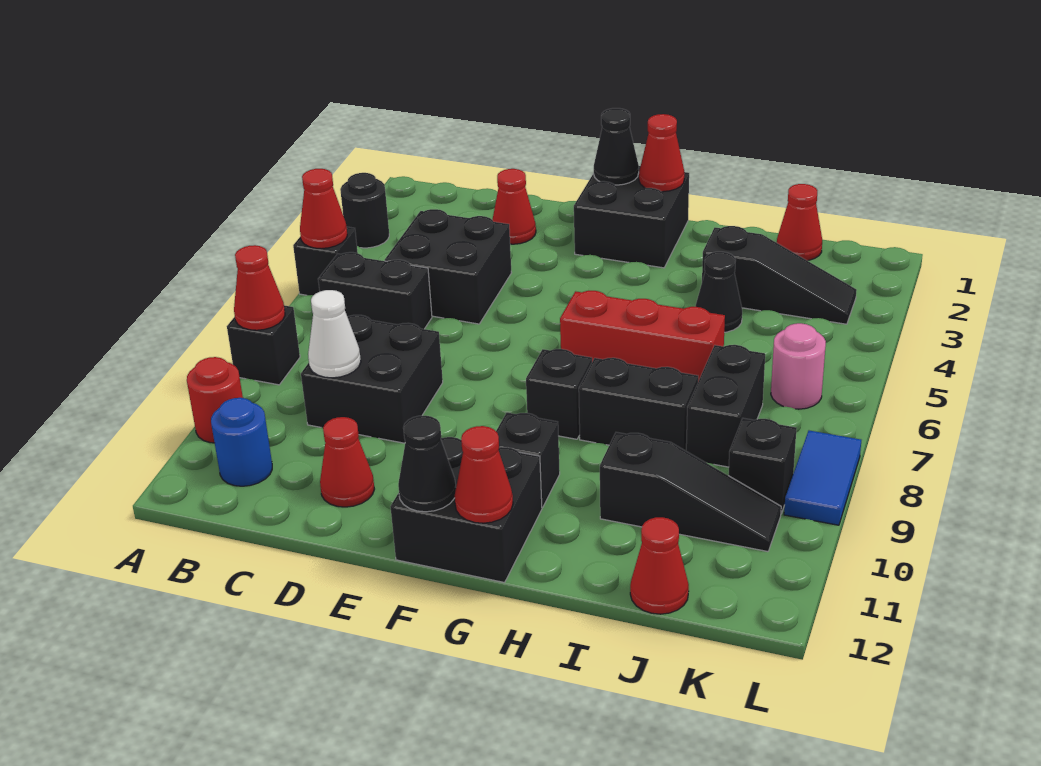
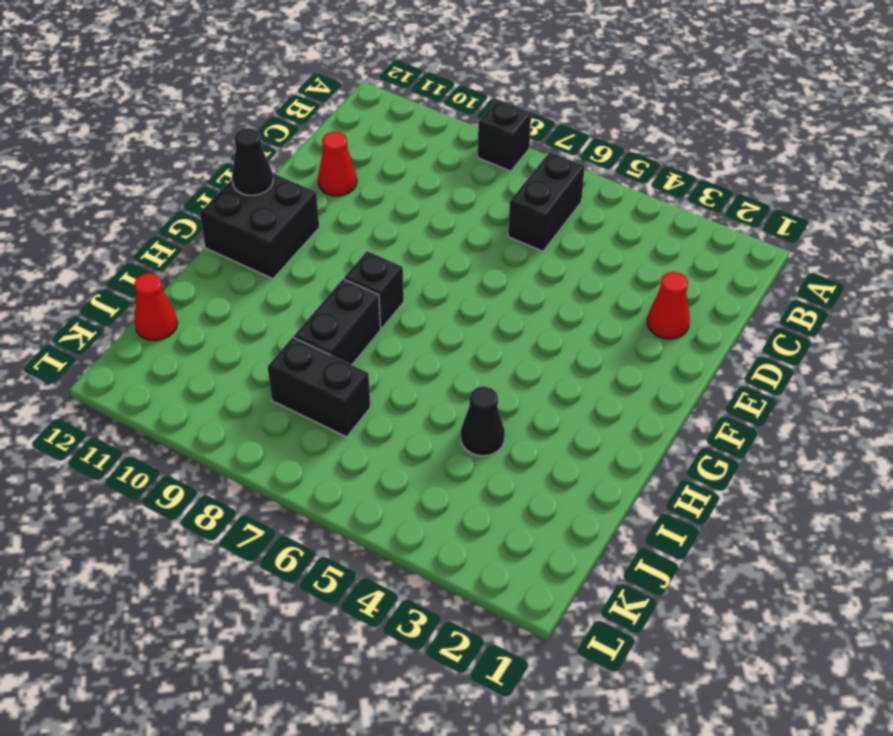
none -> black round brick A3 level 1
none -> black brick A5 level 1
none -> red round brick A10 level 1
none -> blue round brick B11 level 1

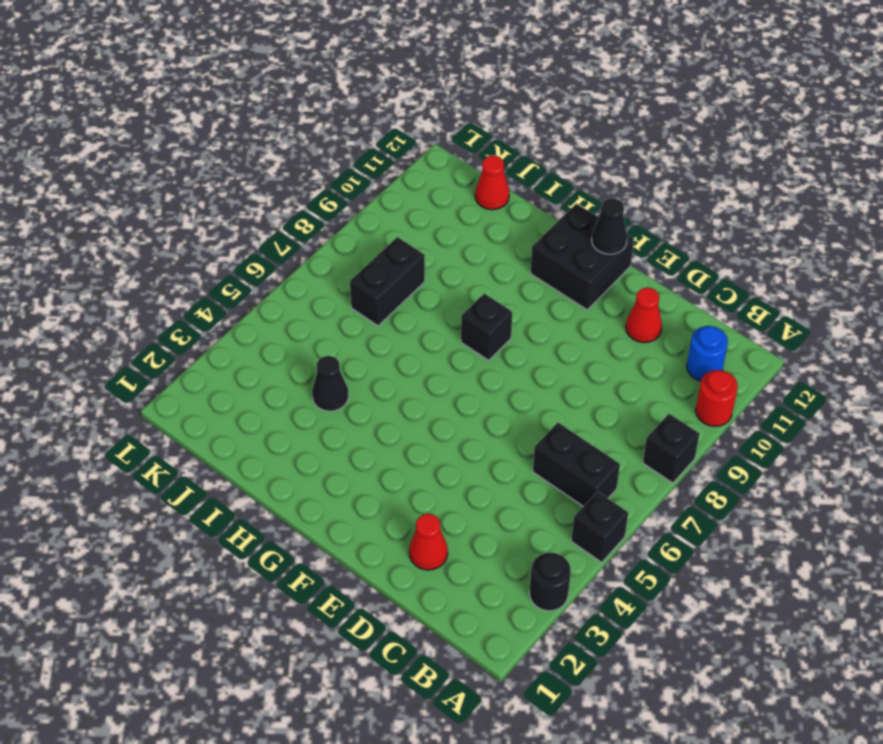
none -> black brick C4:D5 level 1
none -> black brick C8:D9 level 1
none -> black brick F1:G2 level 1
none -> red brick G6:I6 level 1

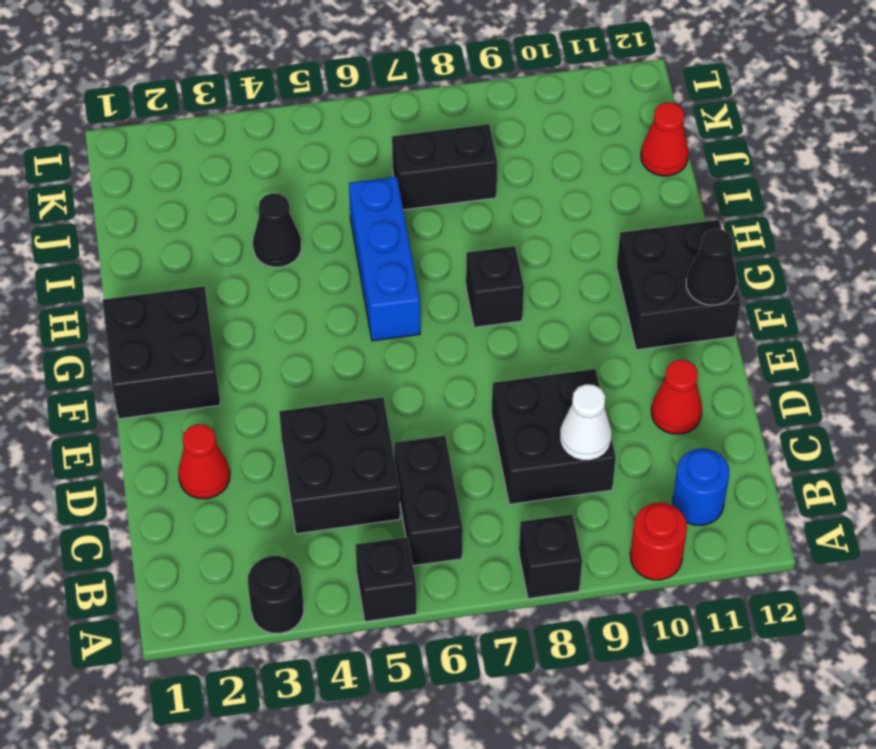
blue brick G6:I6 level 1 -> red brick G6:I6 level 1
none -> black brick G10 level 1
none -> black brick H8:I8 level 1
none -> black slope I3:K3 level 1 top I
none -> black slope I10:K10 level 1 top I

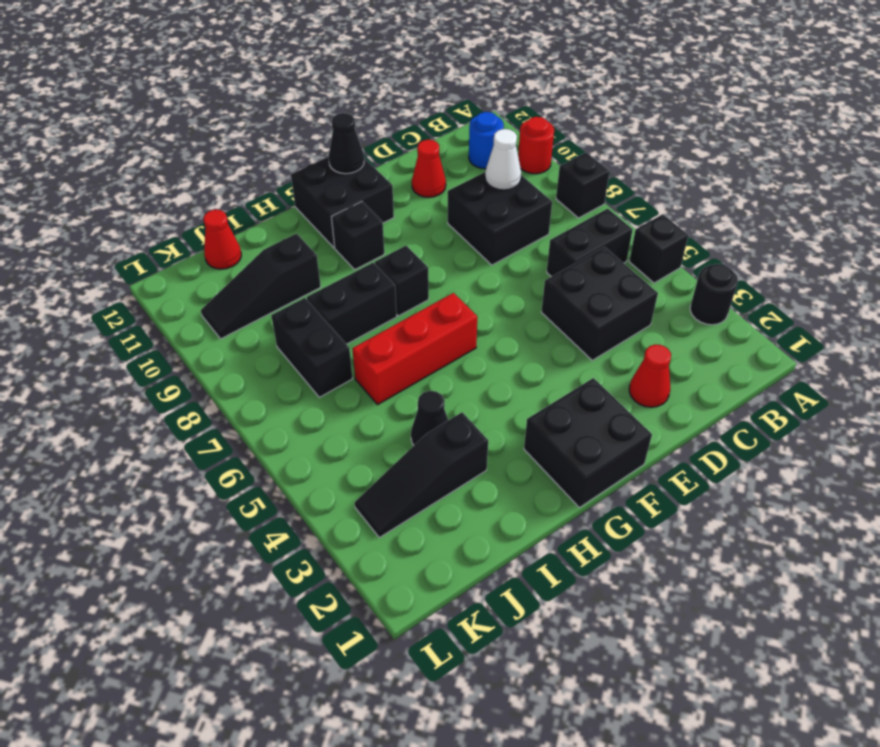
none -> red cone J1 level 1
none -> pink round brick K6 level 1
none -> black brick K9 level 1
none -> blue tile L8:L9 level 1

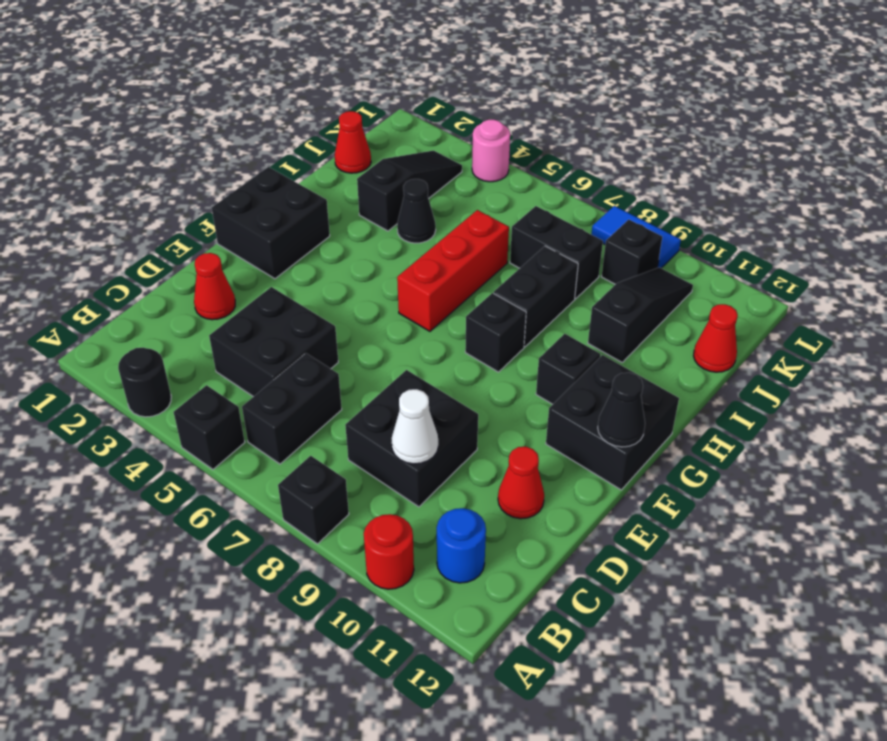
pink round brick L4 level 1 -> pink round brick K6 level 1
none -> red cone A5 level 2
none -> red cone A8 level 2
none -> black cone F1 level 2
none -> red cone G1 level 2

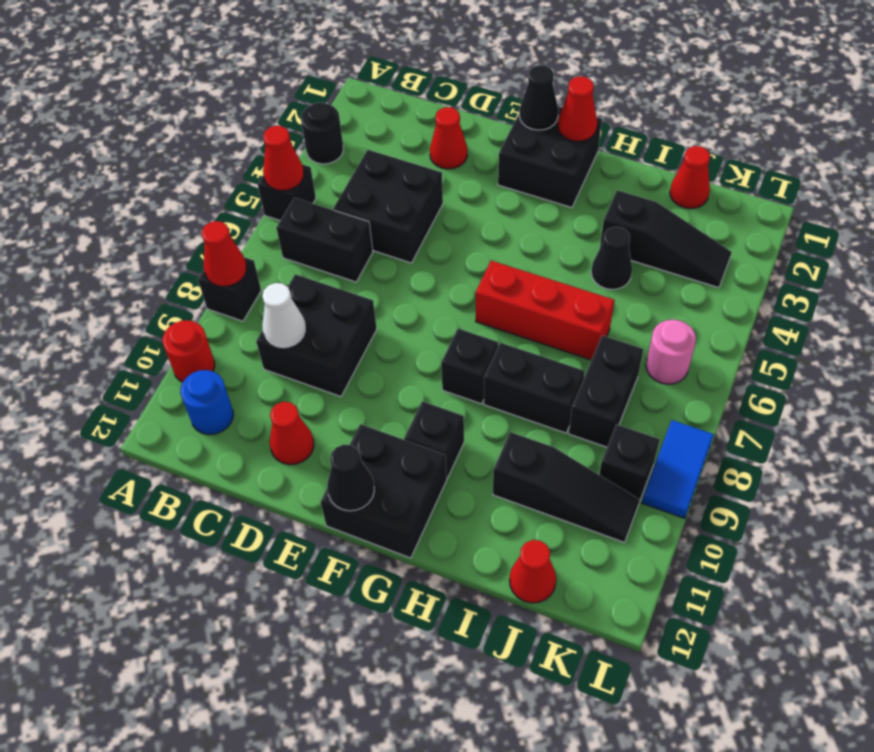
none -> red cone G12 level 2

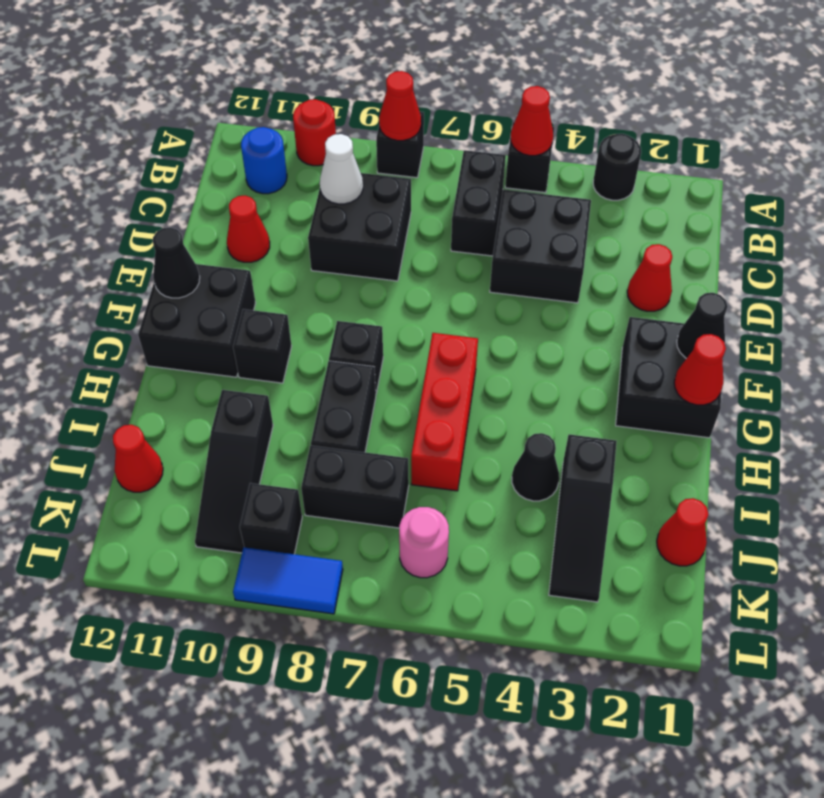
none -> red cone G12 level 2

